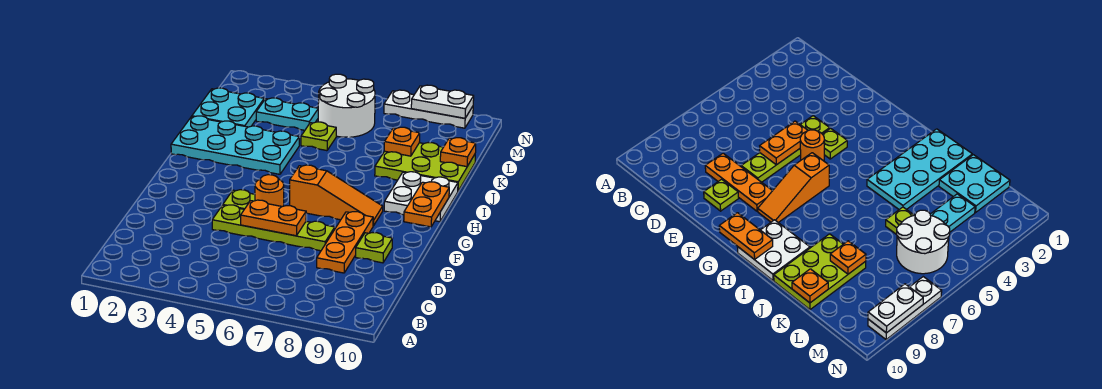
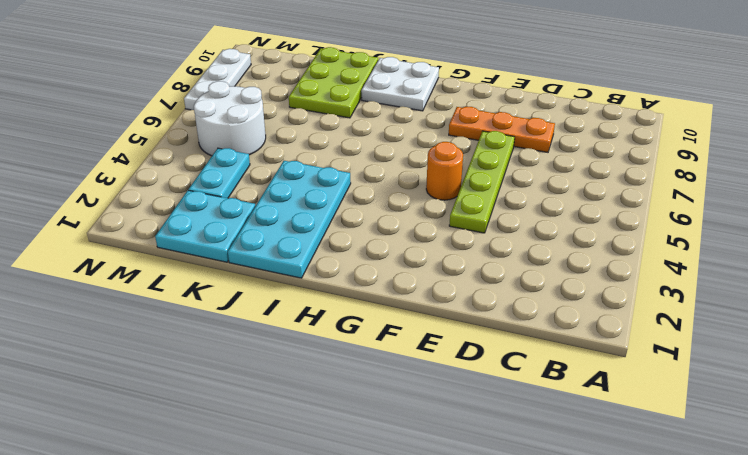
none -> lime plate E9 level 1
none -> lime plate F4 level 1
none -> orange slope G6:G8 level 1 top 6

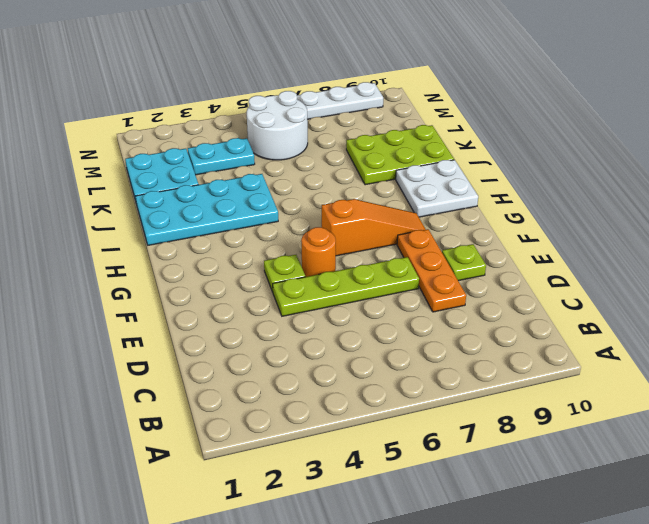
none -> lime plate K5 level 1
none -> orange plate E5:E6 level 2
none -> orange plate G10:H10 level 2

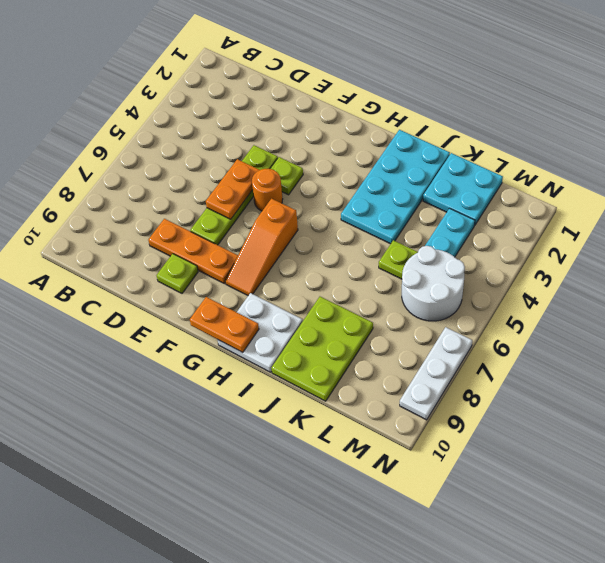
none -> orange plate K8 level 2
none -> orange plate K10 level 2
none -> white plate N8:N9 level 2

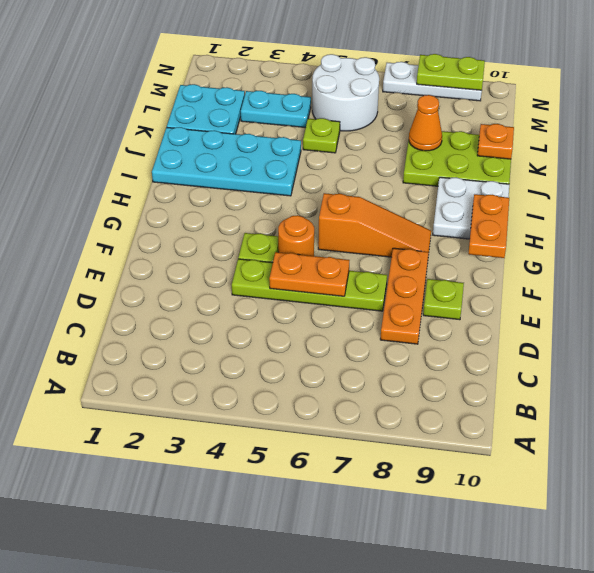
orange cone K8 level 2 -> orange plate K8 level 2
lime plate N8:N9 level 2 -> white plate N8:N9 level 2

